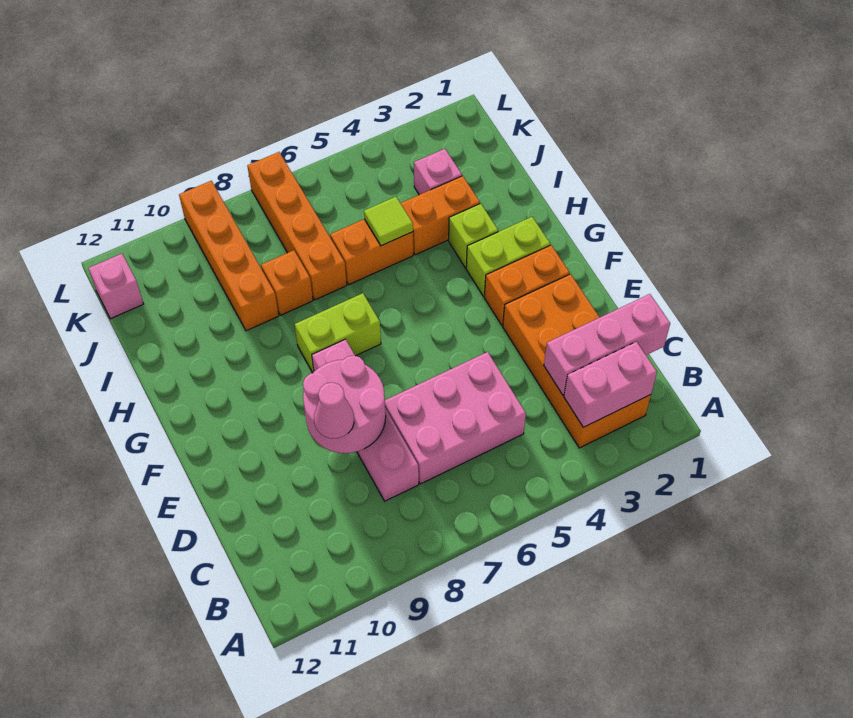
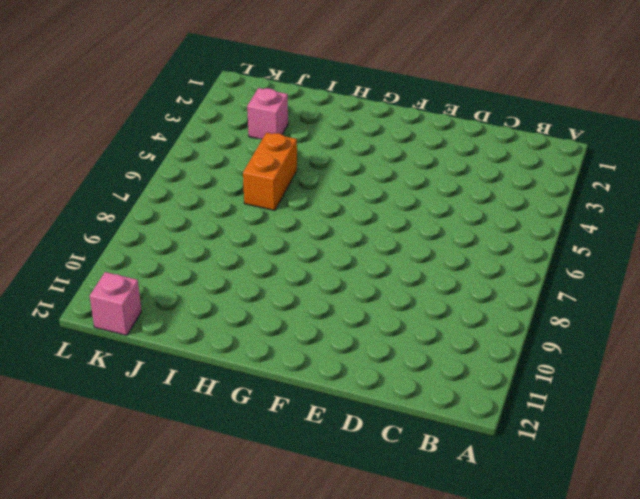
none -> orange brick B2:E3 level 1
none -> pink brick C5:D7 level 1
none -> pink brick C8:F8 level 1

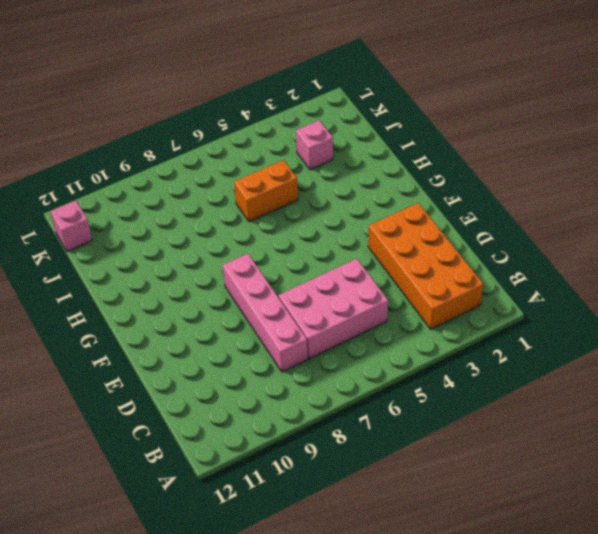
none -> orange brick F2:F3 level 1
none -> lime brick G2:G3 level 1
none -> lime brick G7:G8 level 1

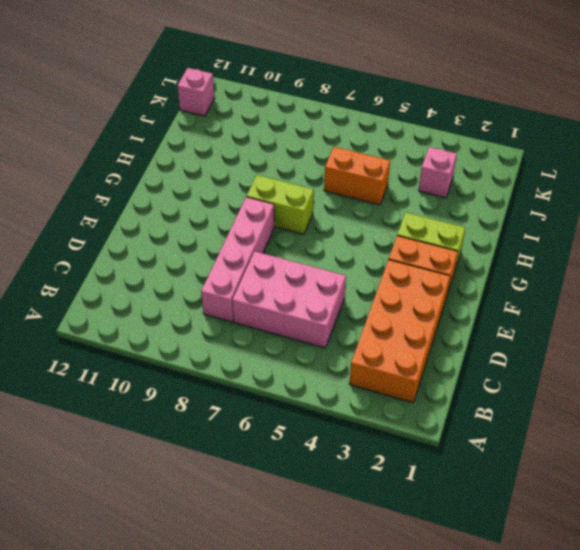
none -> lime brick H3 level 1
none -> orange brick I3:I4 level 1
none -> orange brick I7:L7 level 1

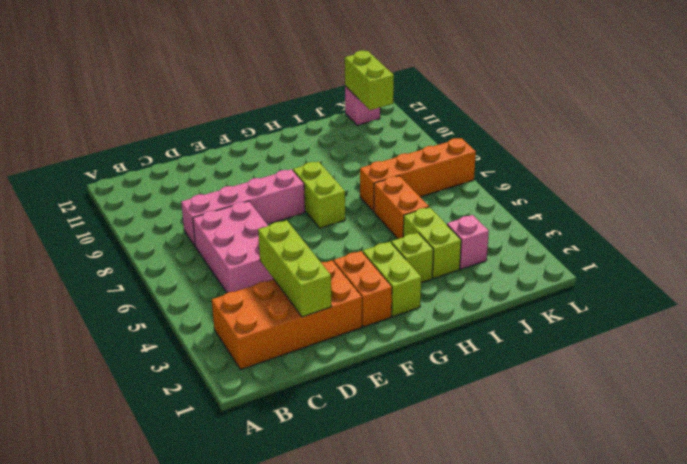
lime brick D2:D4 level 2 -> none
lime brick I3:I4 level 1 -> orange brick I3:I4 level 1
lime brick K11:K12 level 2 -> none
none -> orange brick I8 level 1
none -> orange brick I9:L9 level 1
none -> pink brick B2:B3 level 2

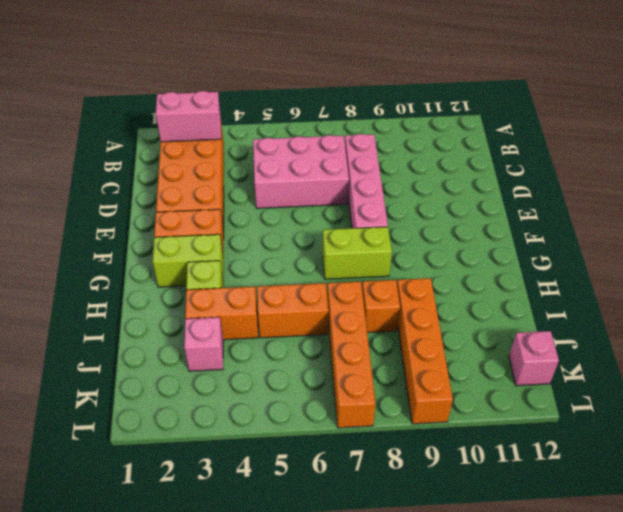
none -> pink brick C1:C3 level 2
none -> pink round brick D8:E9 level 2
none -> lime tile I5 level 2

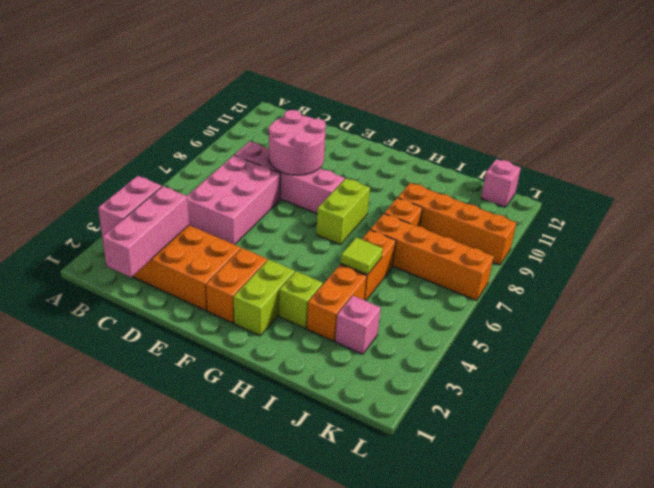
none -> pink cone D9 level 3

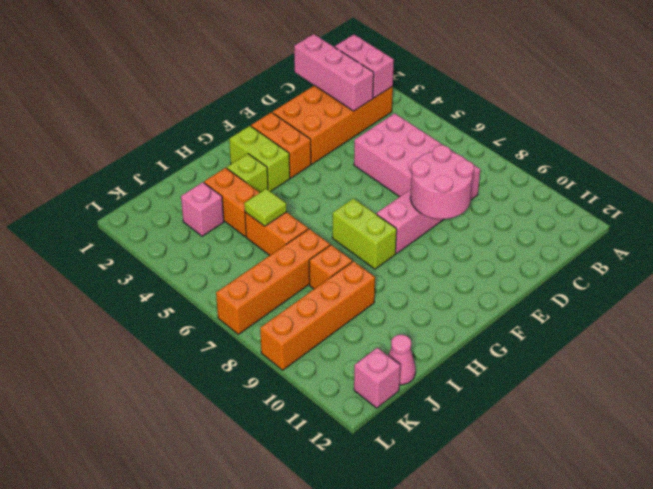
pink cone J12 level 1 -> pink cone D9 level 3

